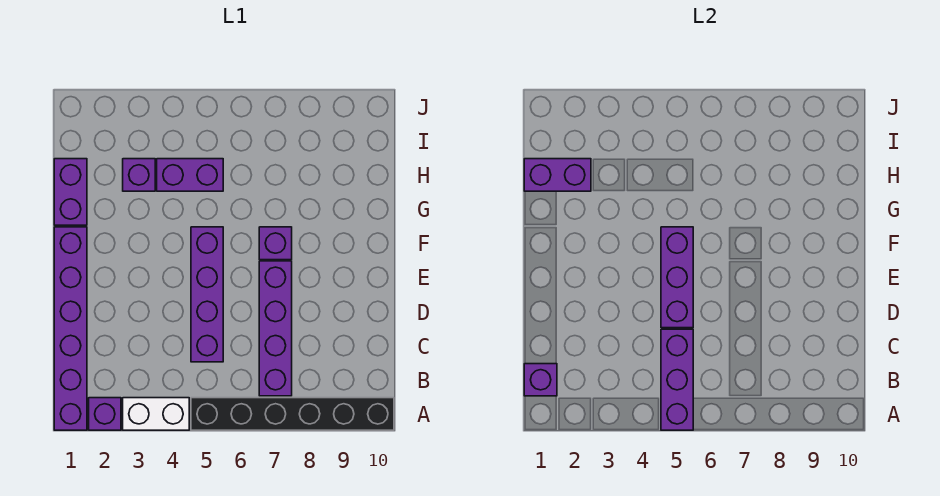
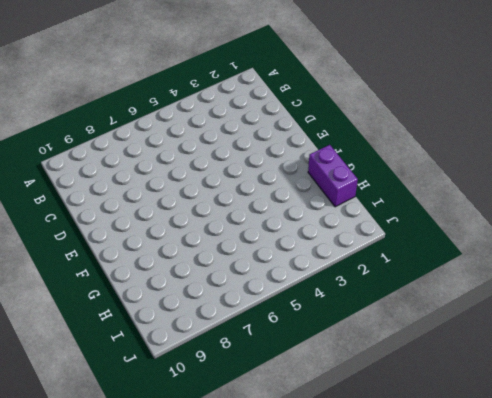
none -> purple brick A1:F1 level 1
none -> purple brick A2 level 1
none -> white brick A3:A4 level 1

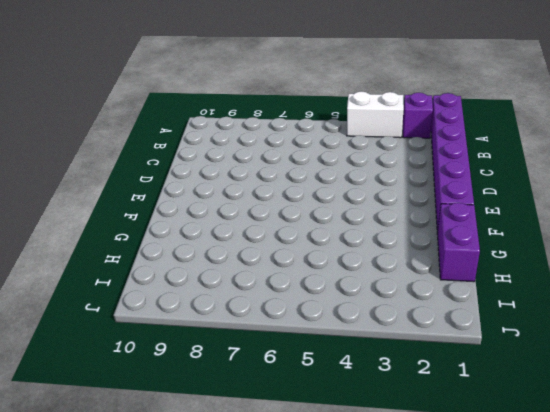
none -> black brick A5:A10 level 1
none -> purple brick B7:E7 level 1
none -> purple brick C5:F5 level 1

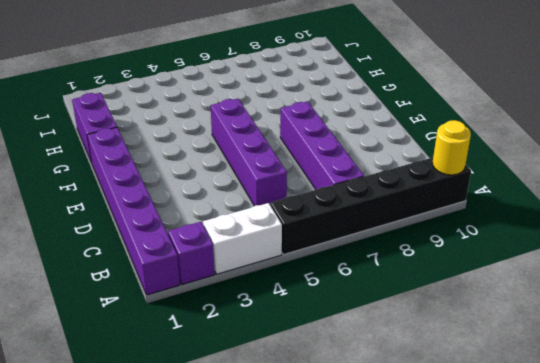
yellow round brick A10 level 2 -> none
none -> purple brick F7 level 1
none -> purple brick H3 level 1
none -> purple brick H4:H5 level 1

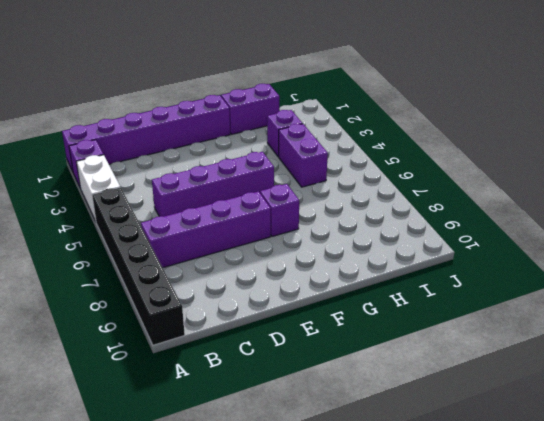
none -> purple brick A5:C5 level 2
none -> purple brick B1 level 2
none -> purple brick D5:F5 level 2

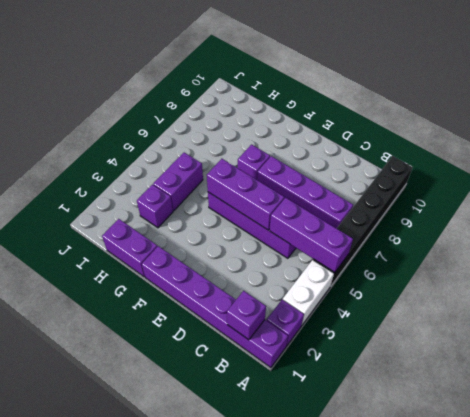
none -> purple brick H1:H2 level 2

